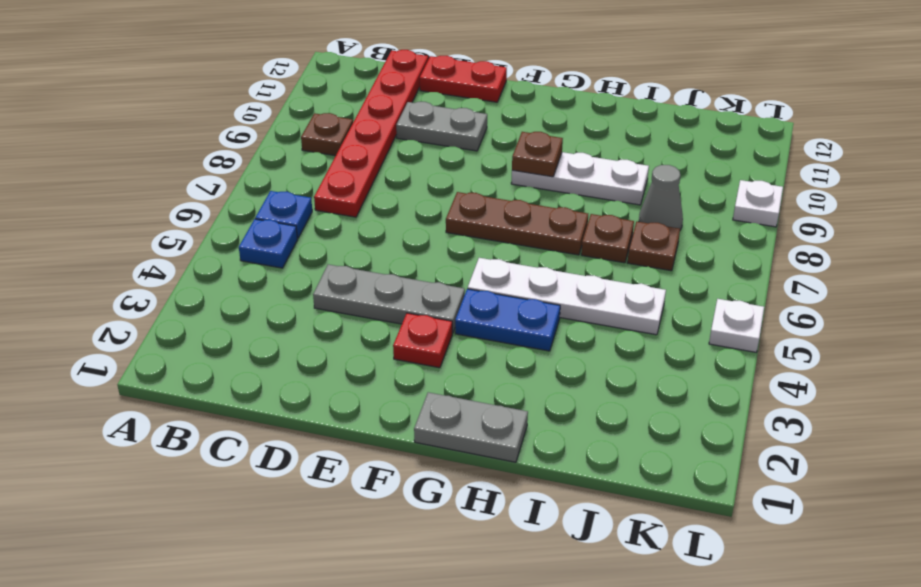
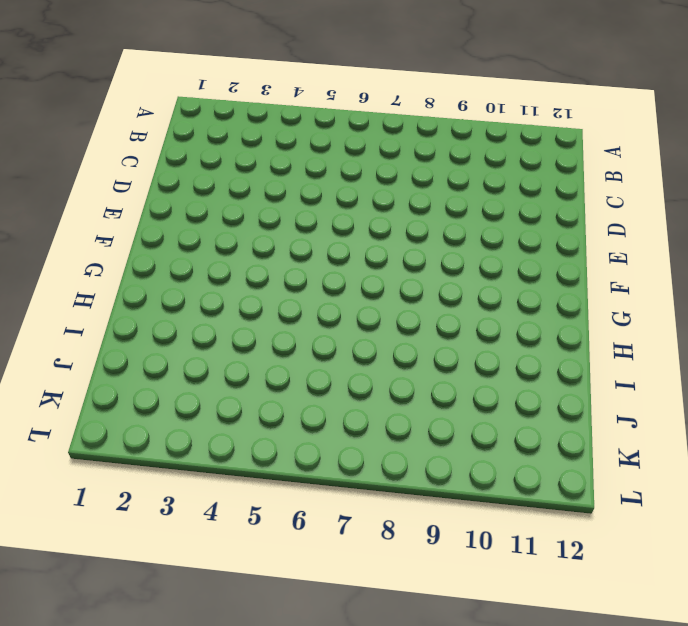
none -> blue plate B5 level 1
none -> blue plate B6 level 1
none -> brown plate B9 level 1

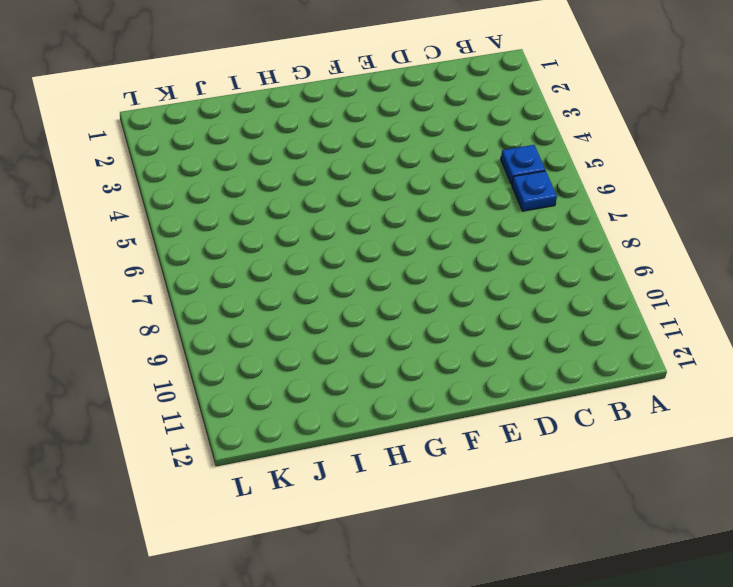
none -> brown plate B9 level 1
none -> red plate C7:C12 level 1
none -> grey plate D4:F4 level 1

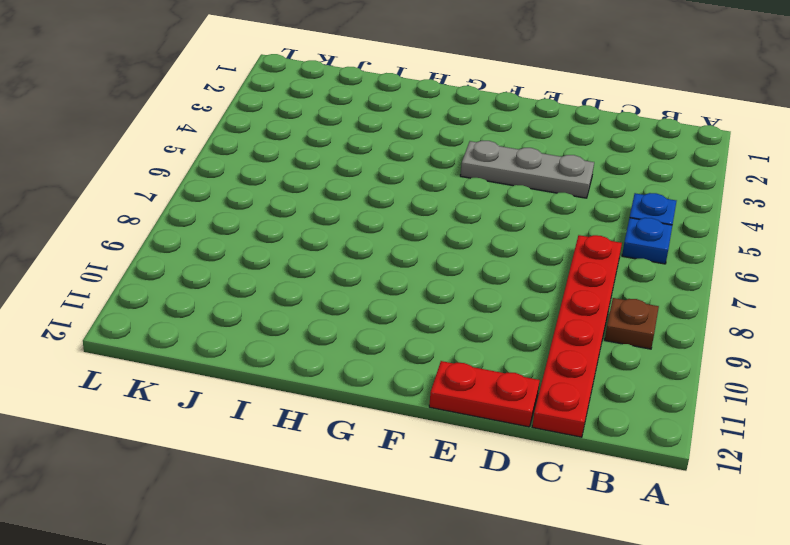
none -> grey plate D10:E10 level 1
none -> red plate F3 level 1
none -> brown plate F7:H7 level 1

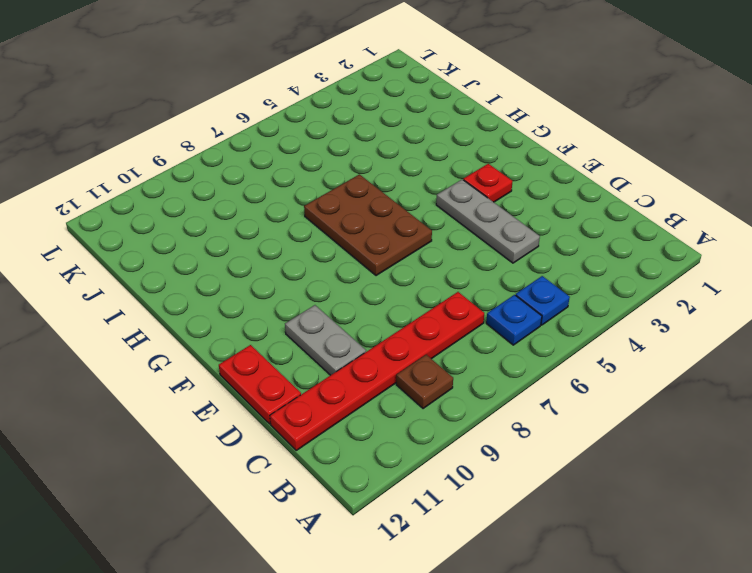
brown plate F6:H7 level 1 -> brown plate F7:H7 level 1
none -> grey plate G1:H1 level 1
none -> blue plate G4:H4 level 1
none -> white plate G5:J5 level 1

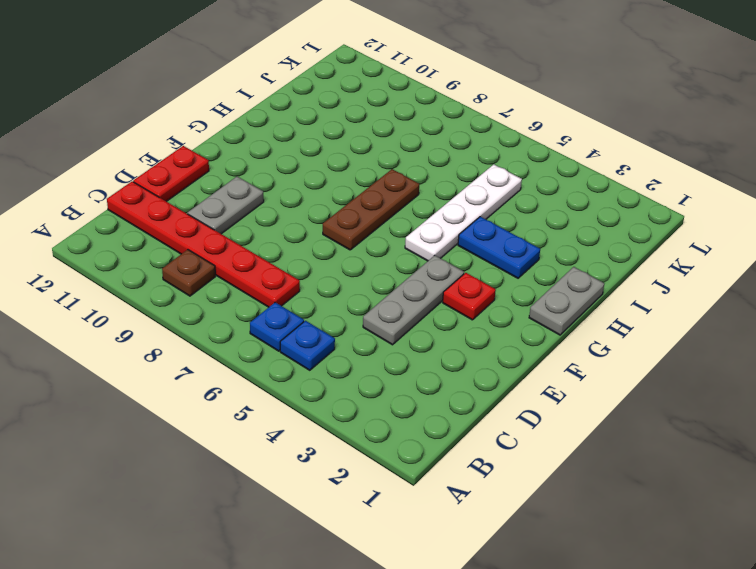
blue plate H3:H4 level 1 -> blue plate G4:H4 level 1
none -> white plate G9:I9 level 1
none -> brown plate I7 level 1
none -> brown plate J7 level 1

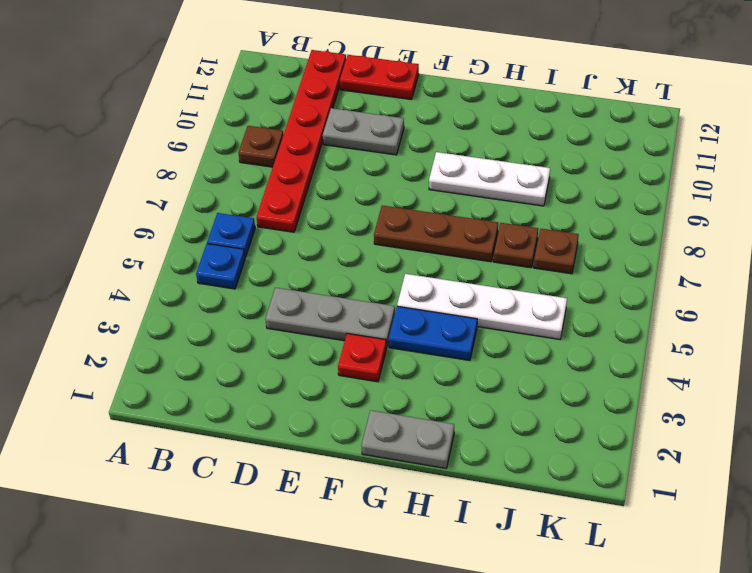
none -> grey cone J8 level 1
none -> white plate L5 level 1
none -> white plate L9 level 1

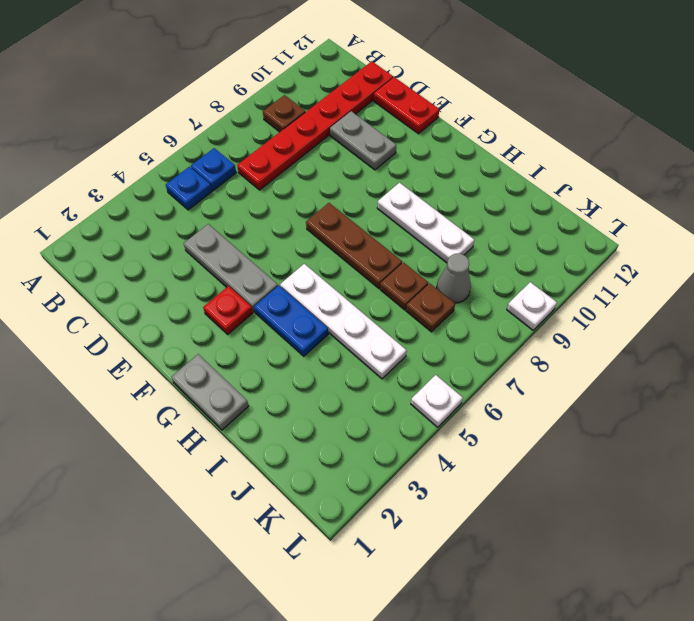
none -> brown plate G9 level 2

